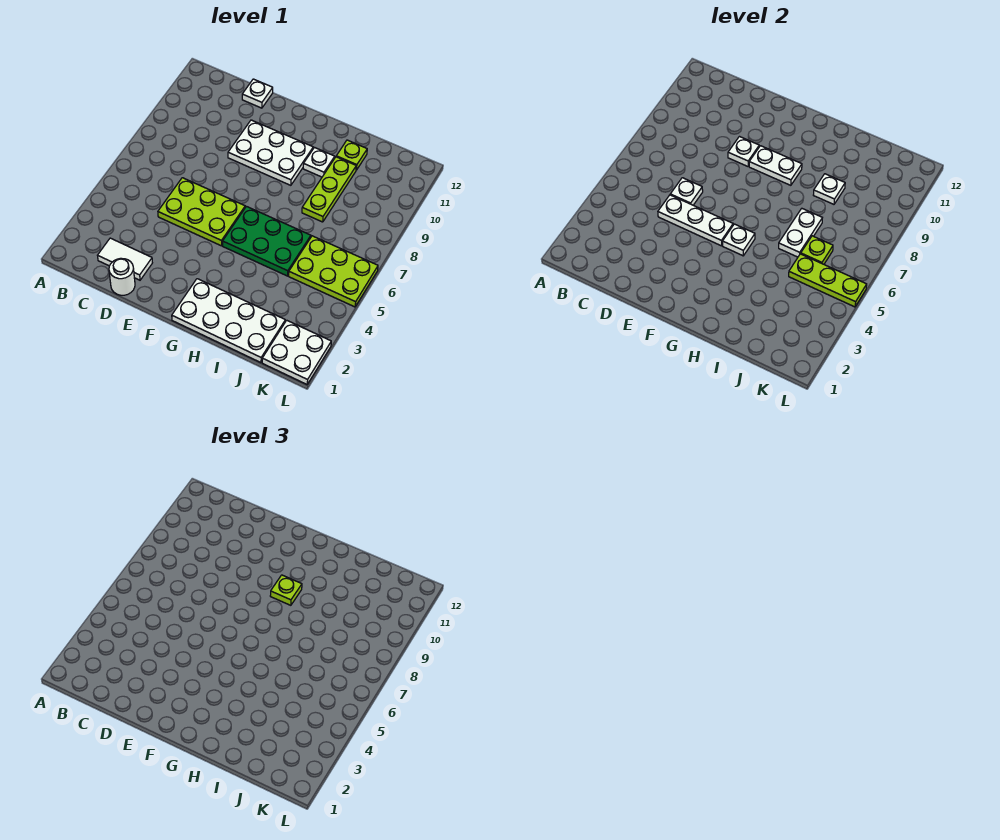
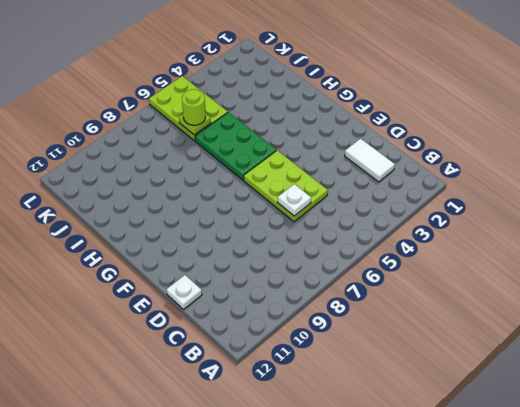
lime round brick J6 level 3 -> none
none -> white round brick D1 level 1
none -> white plate E9:G10 level 1
none -> white plate G1:J2 level 1

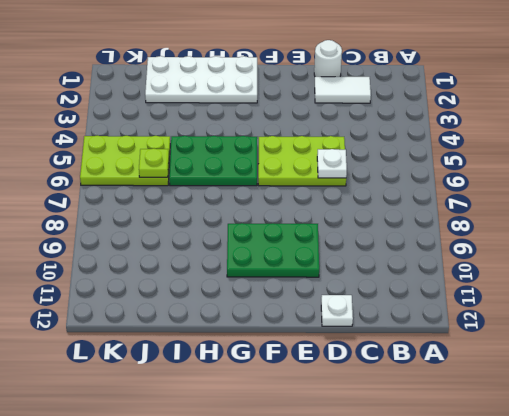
green plate E9:G10 level 1 -> white plate E9:G10 level 1
none -> white plate H10 level 1
none -> lime plate I8:I10 level 1
none -> lime plate I11 level 1

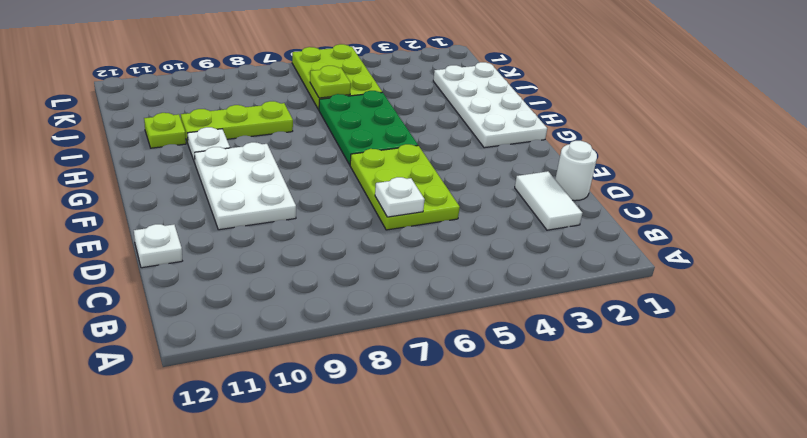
none -> white plate K1:L2 level 1
none -> white plate D5:F5 level 2
none -> white plate E9 level 2

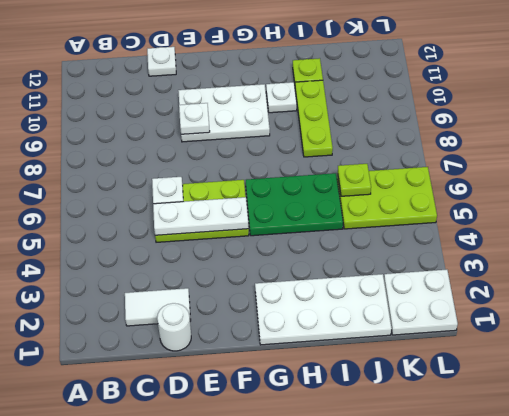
none -> white plate F9:G9 level 2
none -> white plate G5 level 2
none -> white plate I6:I7 level 2

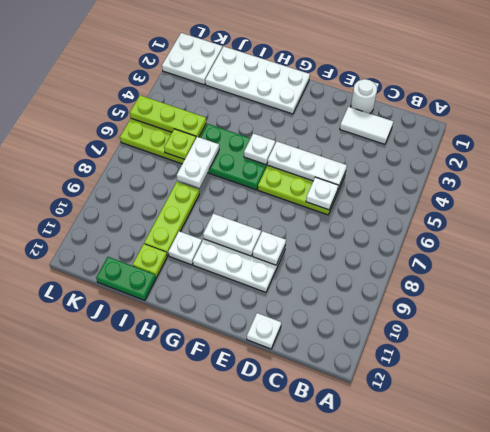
green plate I12:J12 level 1 -> none
none -> white plate I9 level 2
none -> lime plate G9 level 3

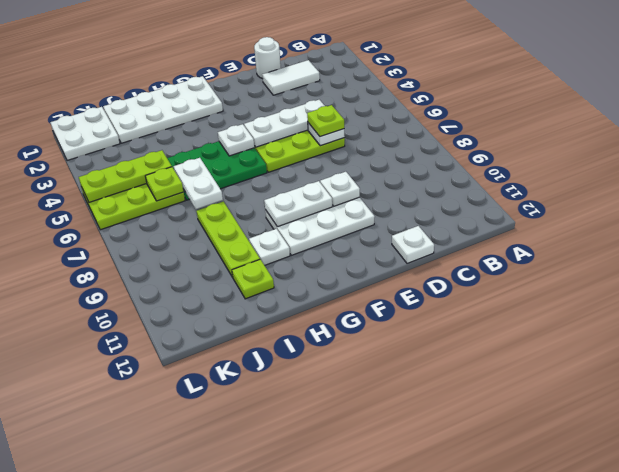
lime plate D6 level 3 -> lime plate G9 level 3
none -> white plate I9 level 2

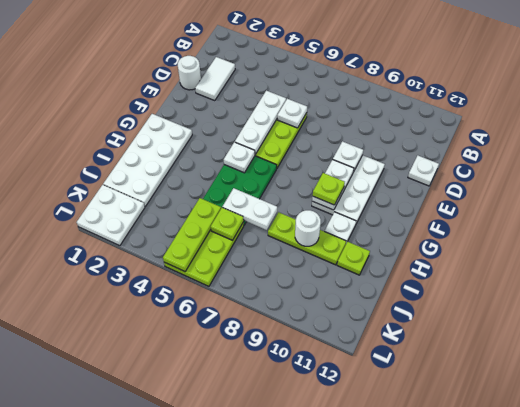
white round brick I9 level 2 -> white plate I9 level 2

